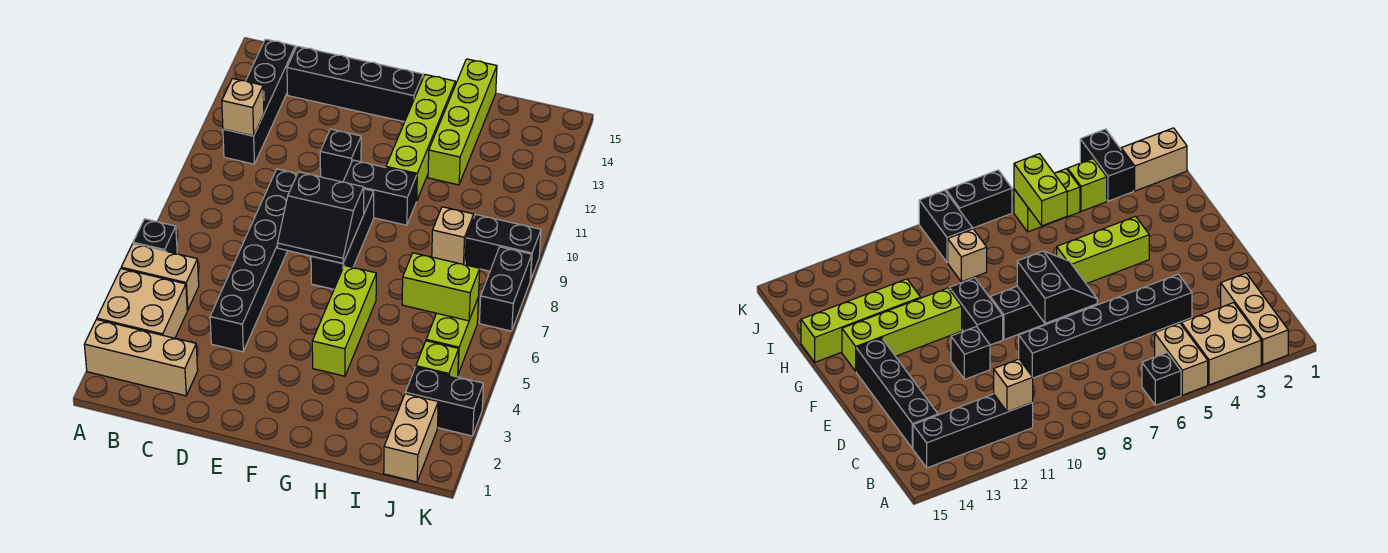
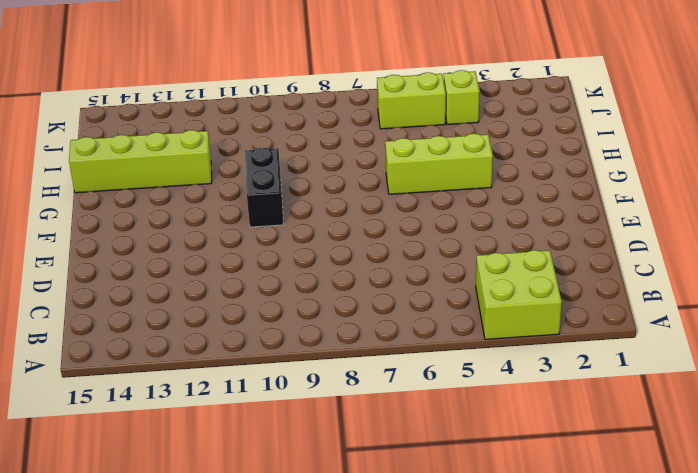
lime brick A3:B4 level 1 -> tan brick A3:B4 level 1
none -> tan brick A2:C2 level 1
none -> tan brick A5:B5 level 1
none -> black brick A6 level 1

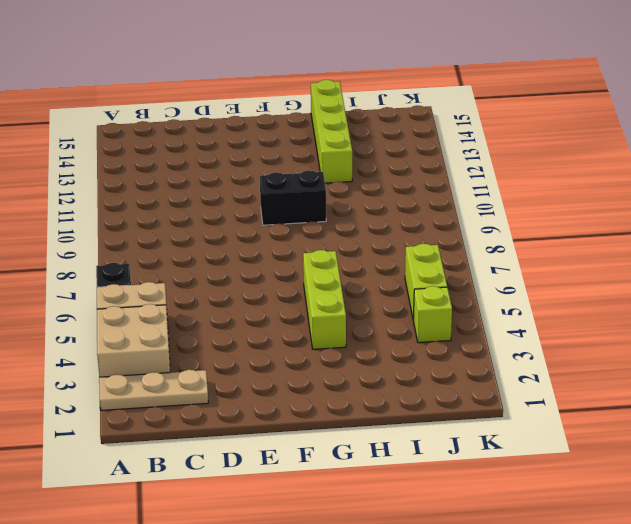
tan plate A2:C2 level 1 -> tan brick A2:C2 level 1
none -> black brick B11:B14 level 1
none -> black brick C14:F14 level 1
none -> black brick D4:D9 level 1

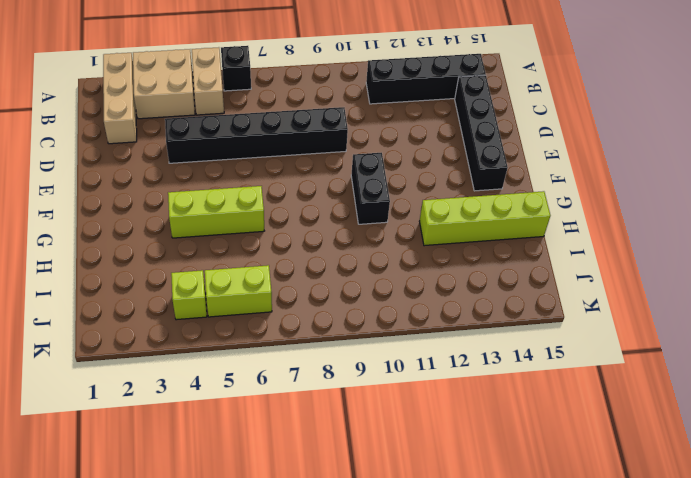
none -> black brick E11 level 1
none -> black brick F7:F9 level 1
none -> lime brick G11:G14 level 1

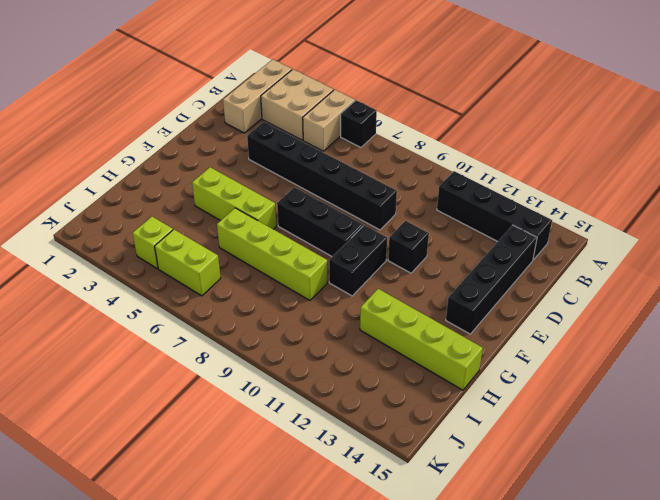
lime brick H6:H9 level 1 -> lime brick G11:G14 level 1
none -> tan brick I9 level 1
none -> tan brick J1:J2 level 1
none -> black brick J3:K3 level 1

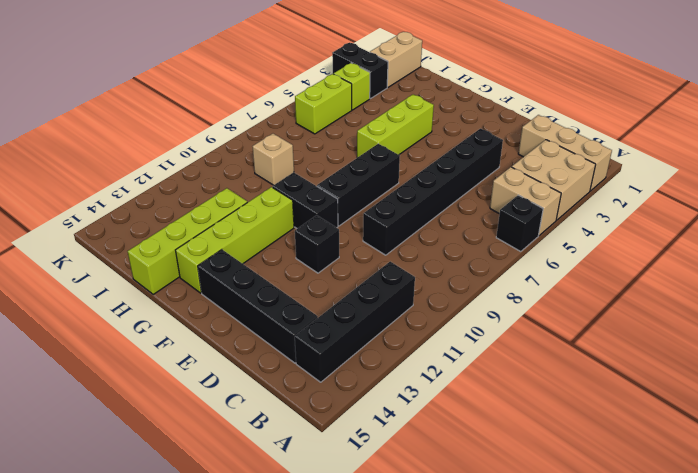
none -> black brick J9:K9 level 1
none -> black brick K7:K8 level 1
none -> tan brick B11 level 2

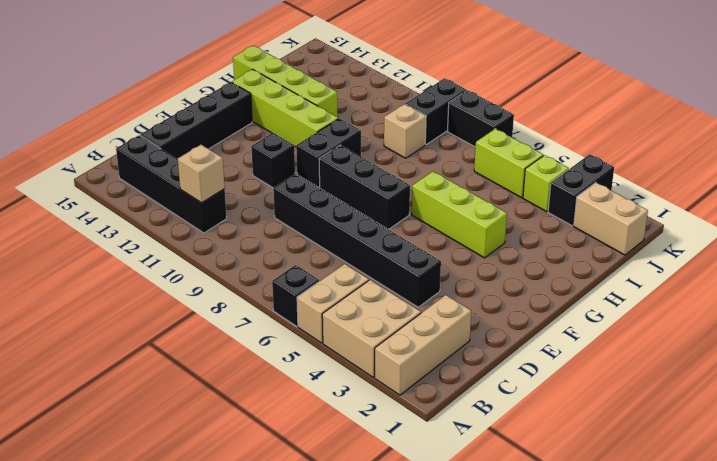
none -> black slope E7:F8 level 2 top 8
none -> lime brick I6:J6 level 2

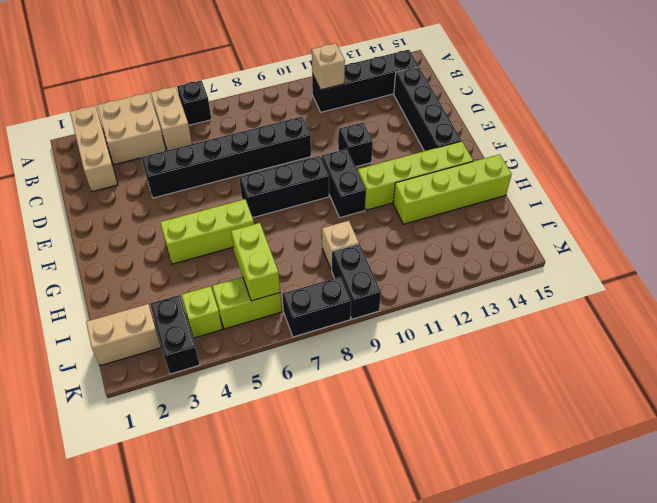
none -> black slope E7:F8 level 2 top 8

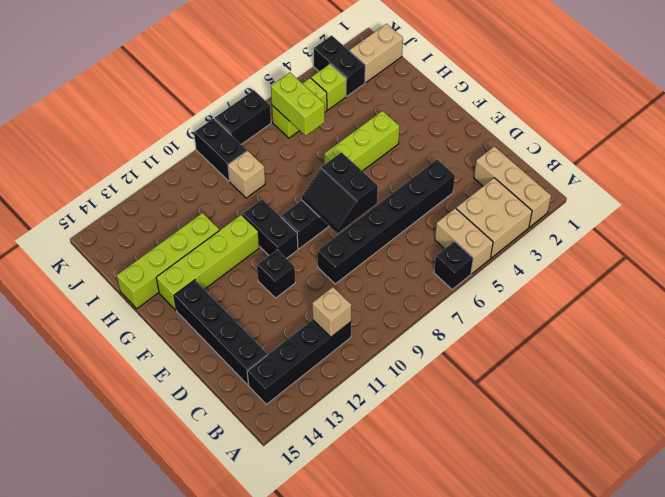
black slope E7:F8 level 2 top 7 -> black slope E7:F8 level 2 top 8

